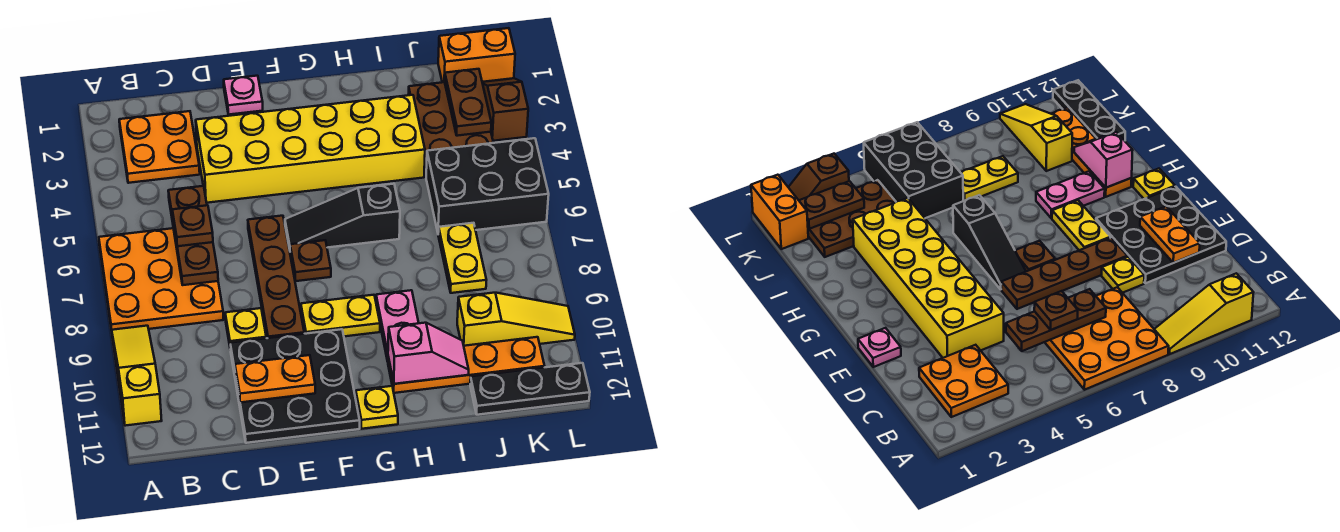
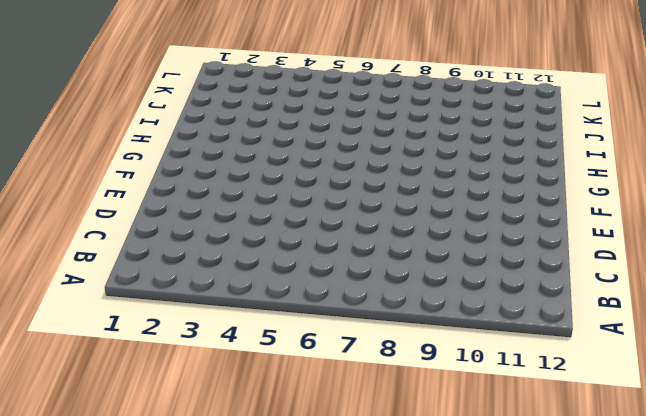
none -> orange plate A6:C8 level 1
none -> yellow slope A9:A11 level 1 top 11
none -> orange plate B2:C3 level 1

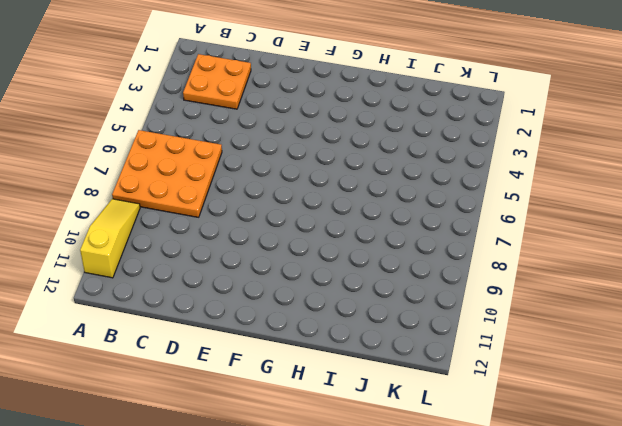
none -> yellow brick D3:I4 level 1
none -> yellow plate D9 level 1
none -> black plate D10:F12 level 1

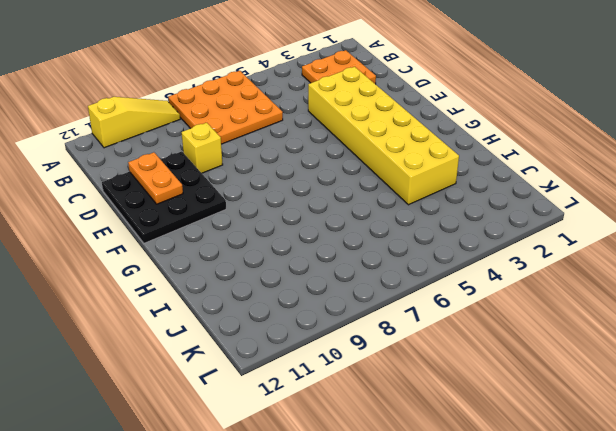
yellow brick D9 level 1 -> yellow plate D9 level 1
none -> pink plate E1 level 1
none -> brown plate E6:E9 level 1
none -> black slope F6:H6 level 1 top H

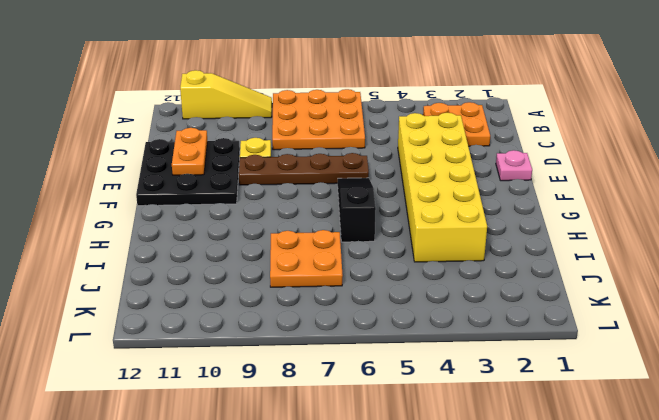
orange plate I7:J8 level 1 -> yellow plate J7:J8 level 1
none -> brown plate F7 level 1
none -> yellow plate F9:G9 level 1
none -> yellow plate G12 level 1

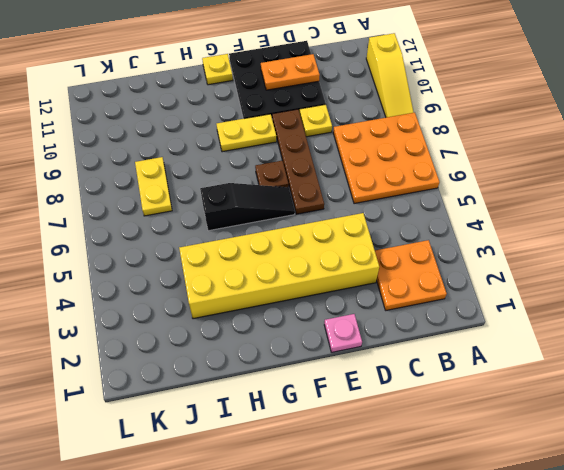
none -> pink plate H9:H10 level 1
none -> orange plate H11:K11 level 1
none -> brown plate J2:K4 level 1

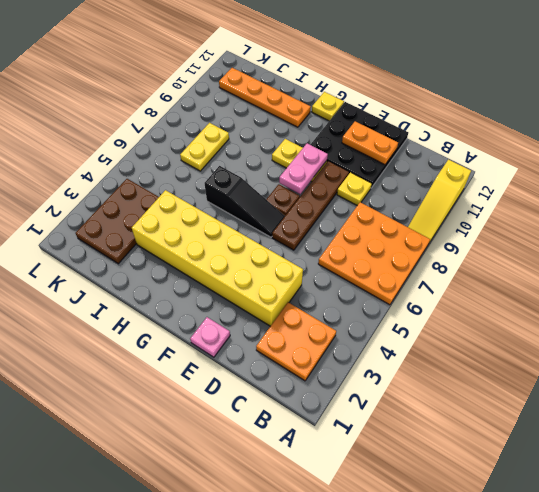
pink plate F8:F9 level 2 -> pink plate H9:H10 level 1
none -> black brick J5:L6 level 1
none -> yellow slope J10:L10 level 1 top J
none -> black plate J12:L12 level 1

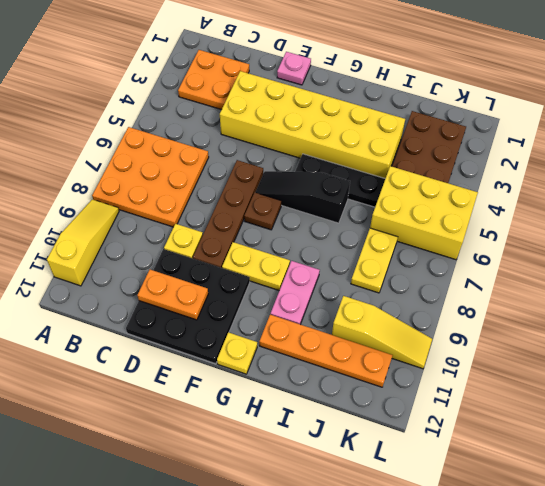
black plate G5:I5 level 1 -> black plate J12:L12 level 1
yellow brick J5:L6 level 1 -> black brick J5:L6 level 1
none -> orange brick K1:L1 level 1
none -> brown slope L2:L3 level 1 top 3
none -> brown plate C5:C7 level 2

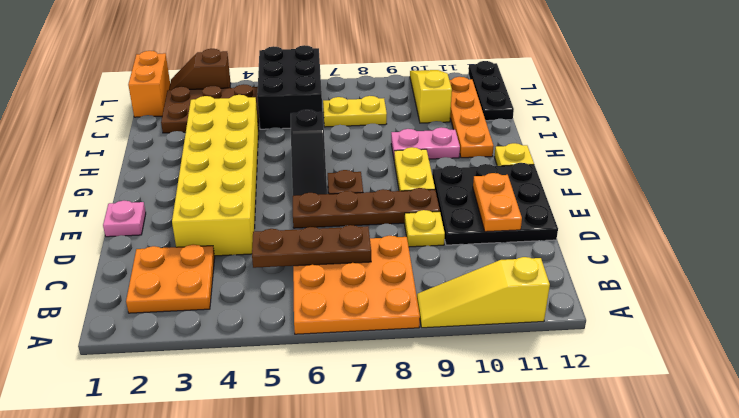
none -> pink slope H11:I11 level 2 top H
none -> brown plate K2:K3 level 2
none -> brown plate C6 level 3

